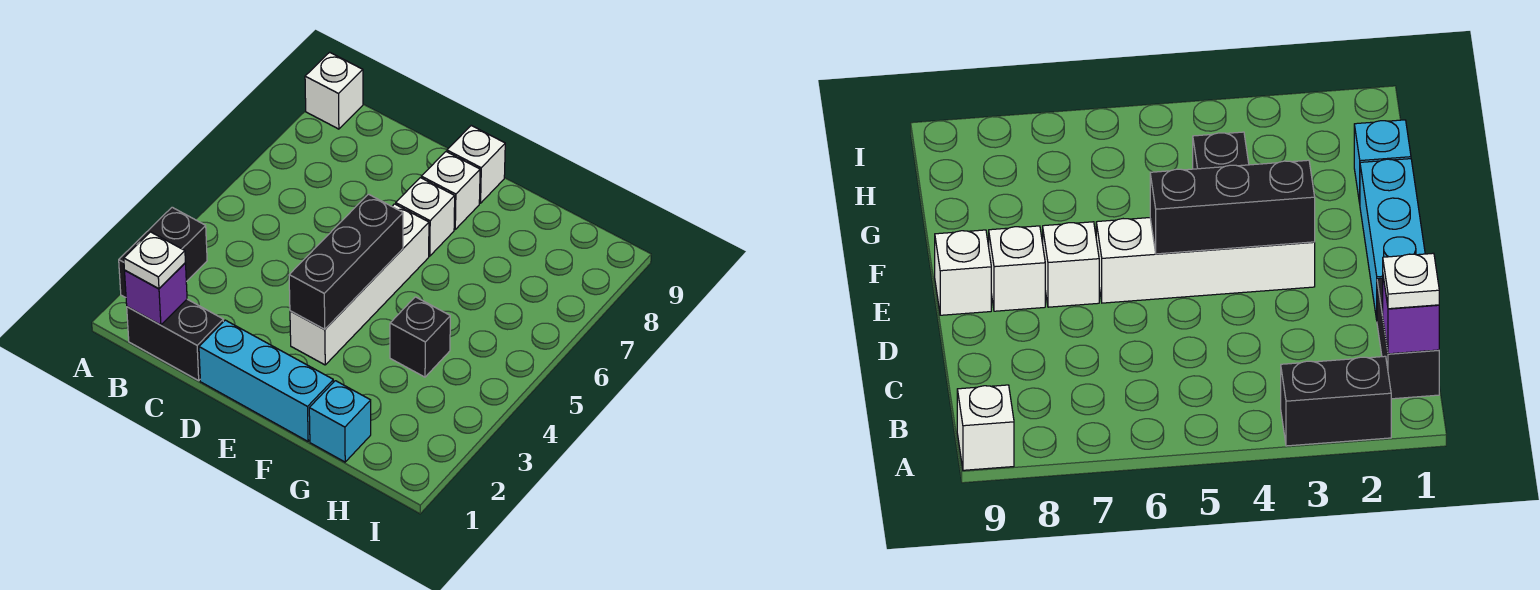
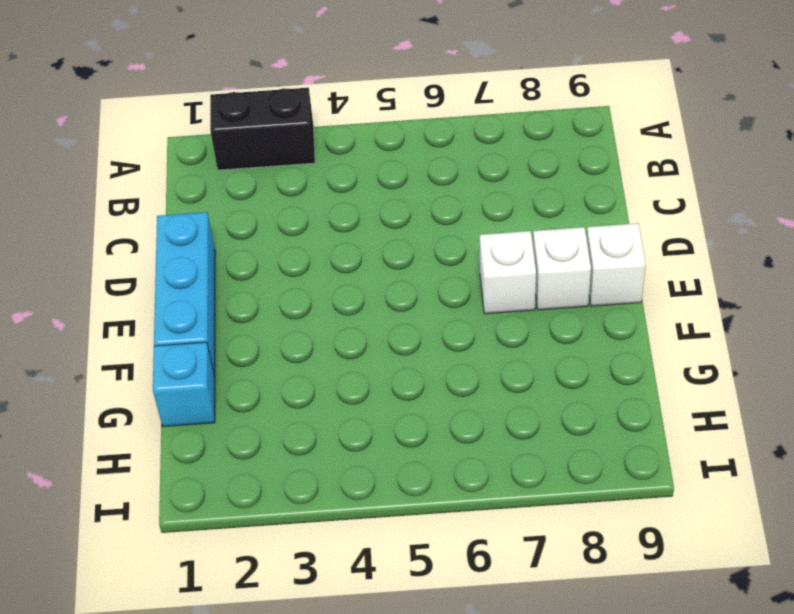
none -> white brick A9 level 1
none -> black brick B1:C1 level 1
none -> white brick E3:E6 level 1

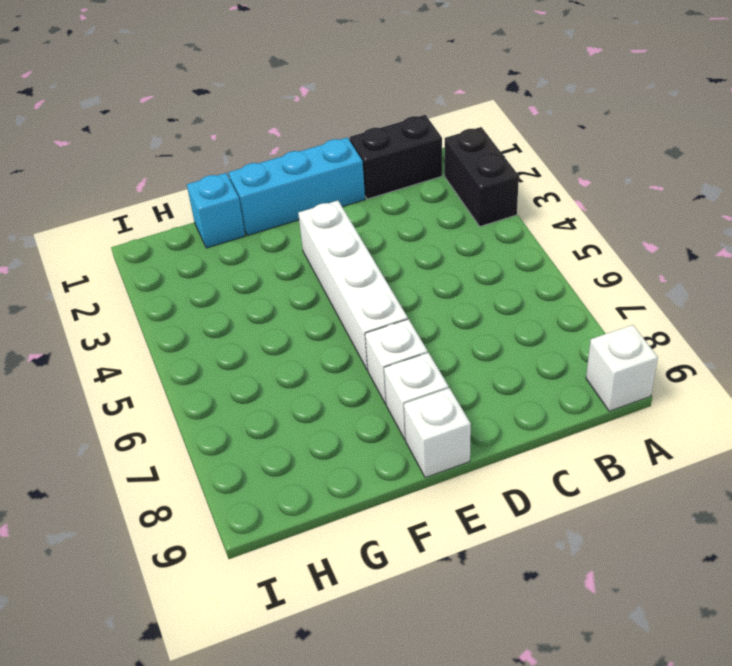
none -> black brick G4 level 1
none -> purple brick B1 level 2
none -> black brick E3:E5 level 2

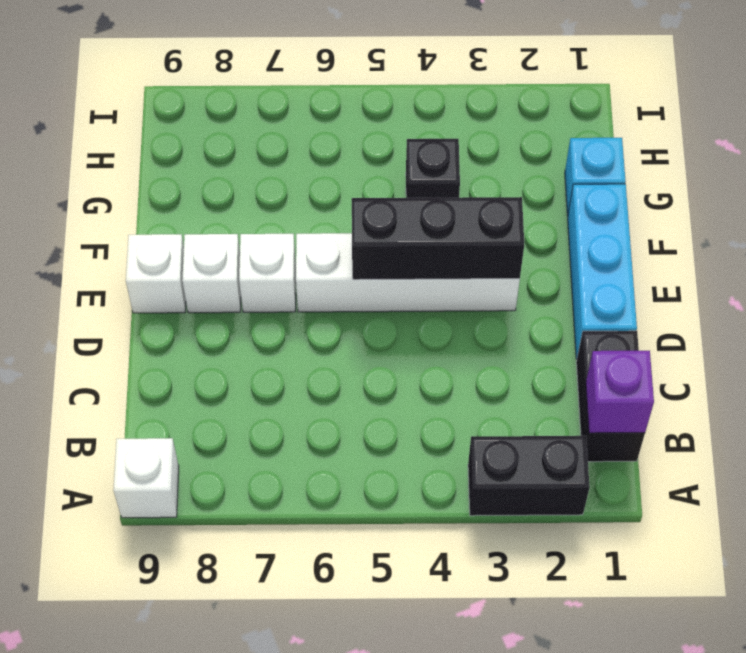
none -> white plate B1 level 3

